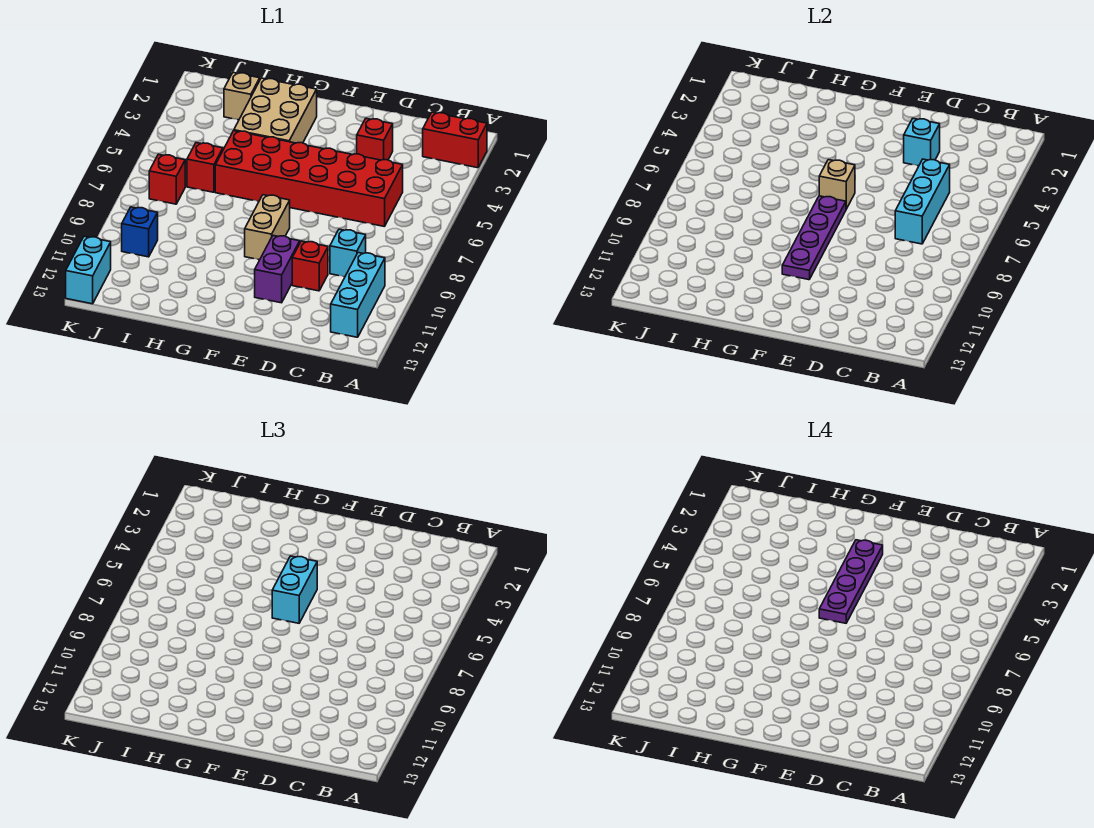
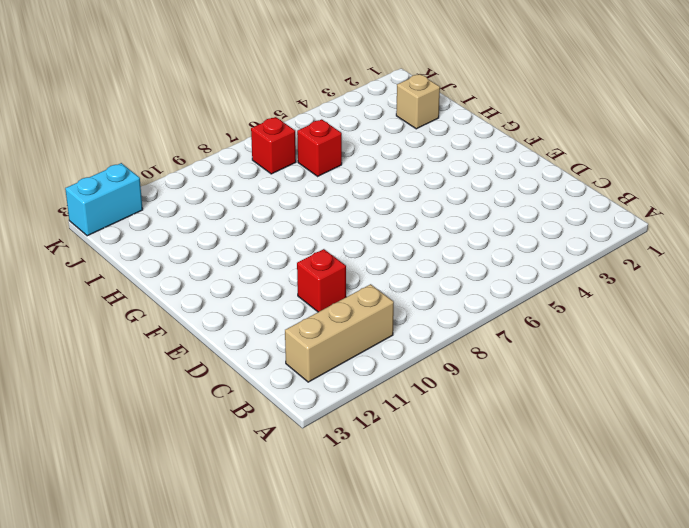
tan brick B10:B12 level 1 -> cyan brick B10:B12 level 1
none -> red brick A2:B2 level 1
none -> red brick C5:H6 level 1
none -> cyan brick C9 level 1

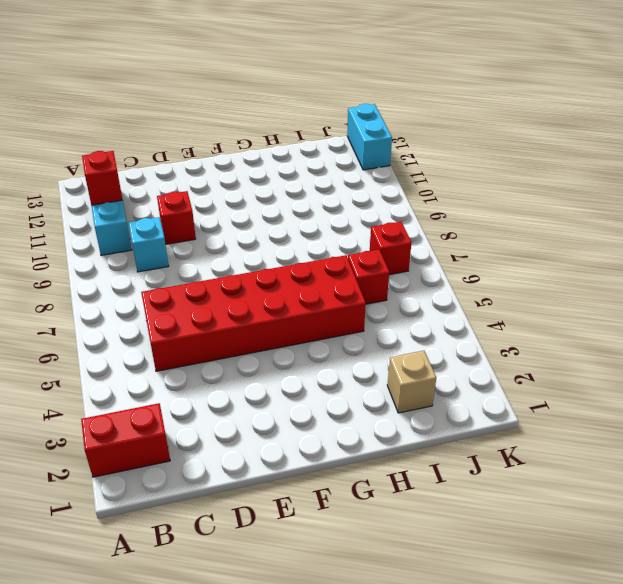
red brick B11 level 2 -> red brick D3 level 1
none -> purple brick E10:E11 level 1
none -> tan brick F8:F9 level 1
none -> tan brick G2:H4 level 1

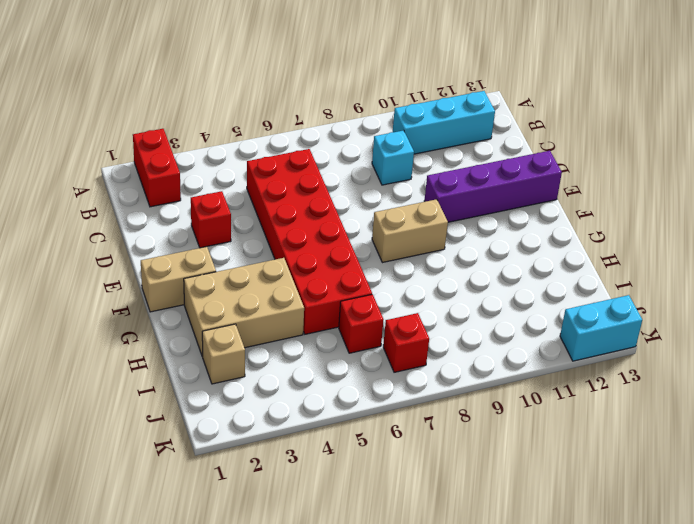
purple brick E10:E13 level 1 -> purple brick E10:E11 level 1
tan brick F1:F2 level 1 -> none
none -> red brick D10 level 1
none -> blue brick J10 level 1
none -> cyan brick C5:C7 level 2

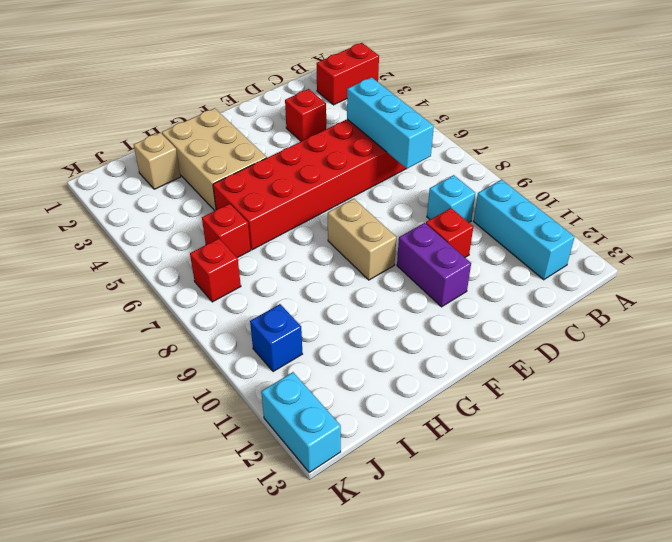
none -> cyan brick D3 level 2
none -> tan brick F6 level 2
none -> purple plate F7:F10 level 2

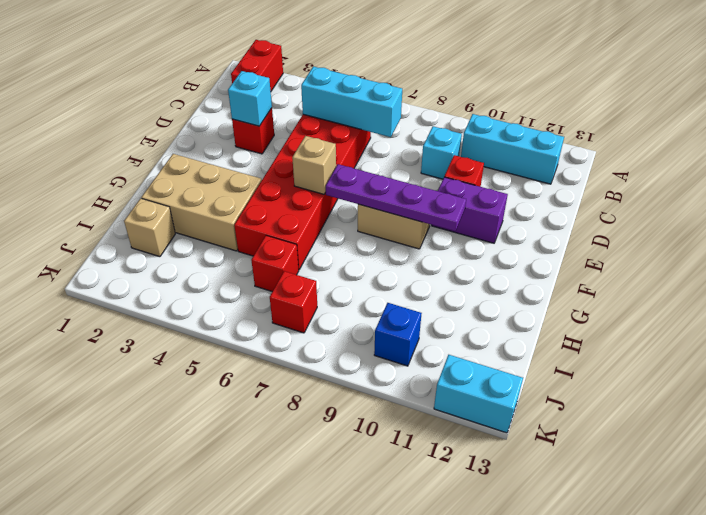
none -> cyan brick F5:F6 level 3
none -> purple plate F3:F6 level 4

